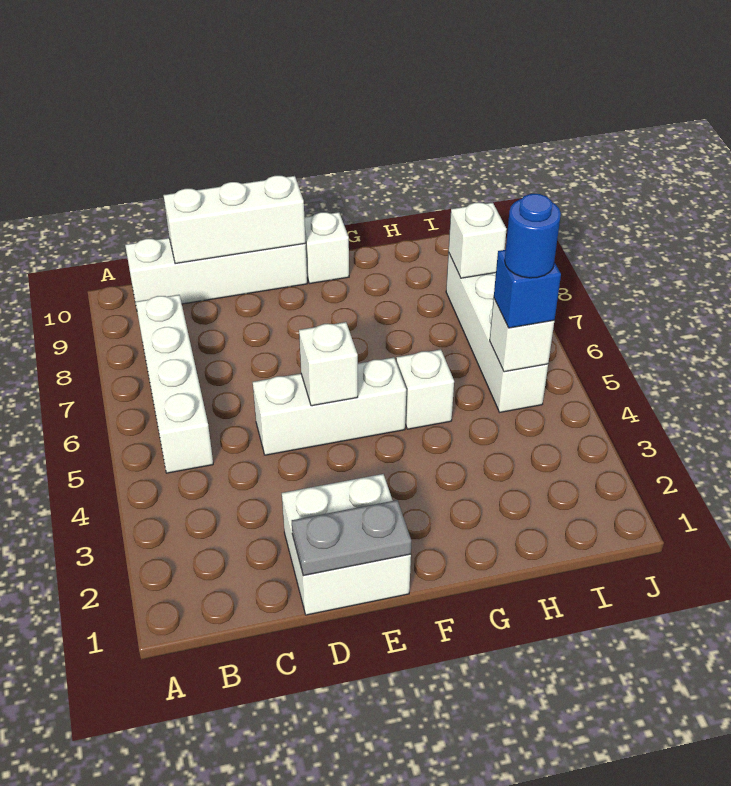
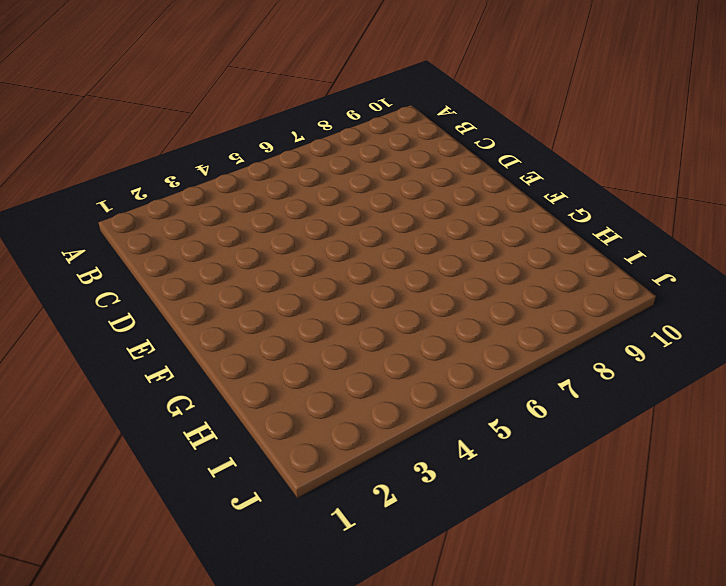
none -> white brick B5:B8 level 1
none -> white brick B10:E10 level 1
none -> white brick D1:E2 level 1

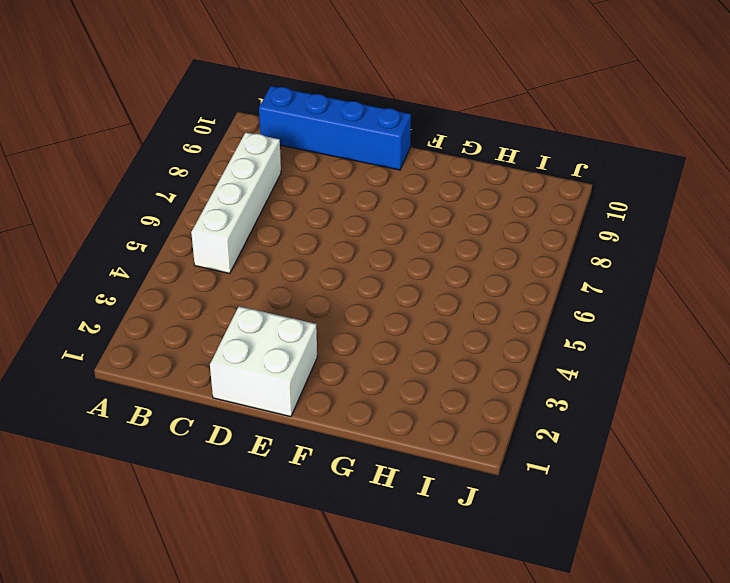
blue brick B10:E10 level 1 -> white brick B10:E10 level 1
none -> white brick D5:F5 level 1
none -> white brick F10 level 1
none -> white brick G5 level 1

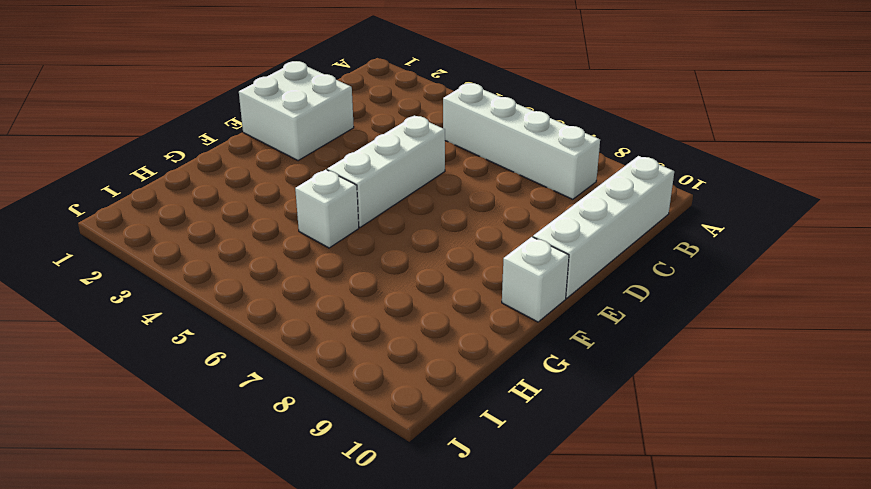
none -> white brick I5:I8 level 1
none -> white brick C10:E10 level 2
none -> grey plate D1:E1 level 2

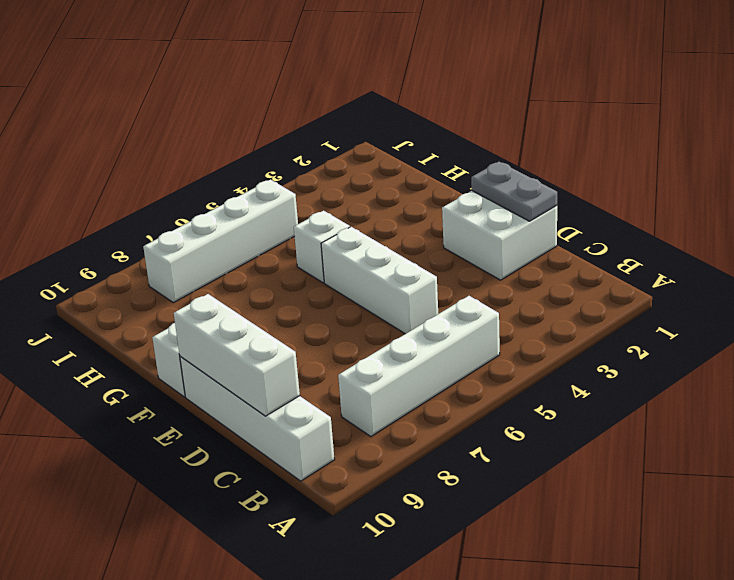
none -> white brick E5 level 2
none -> white brick I5 level 2
none -> white brick I8 level 2

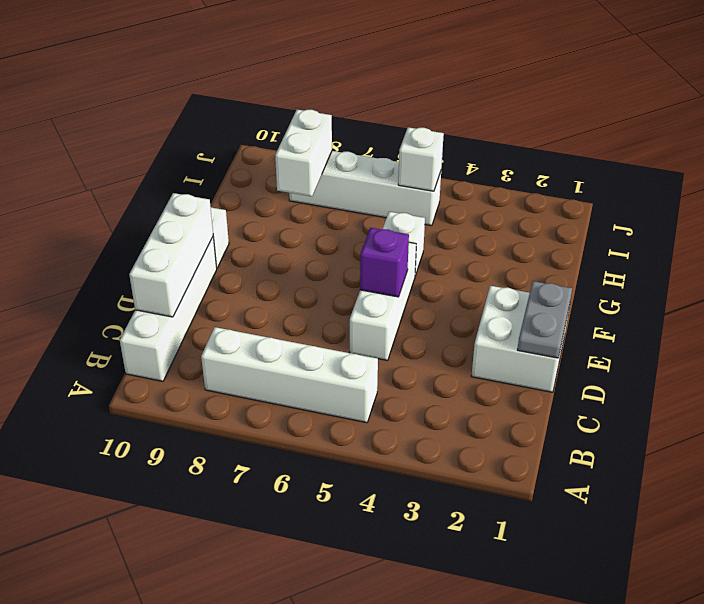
purple brick E5 level 2 -> white brick E5 level 2
white brick H8:I8 level 2 -> white brick I8 level 2
none -> blue brick I5 level 3
none -> blue round brick I5 level 4

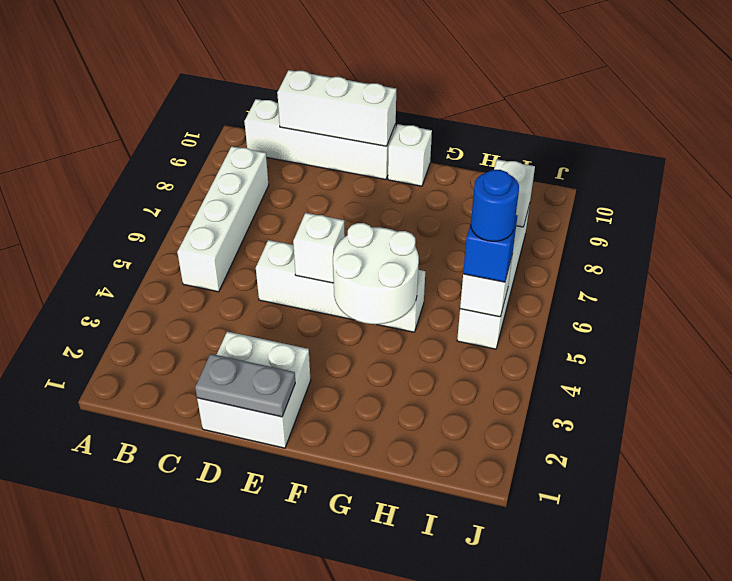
white round brick F4:G5 level 2 -> none

